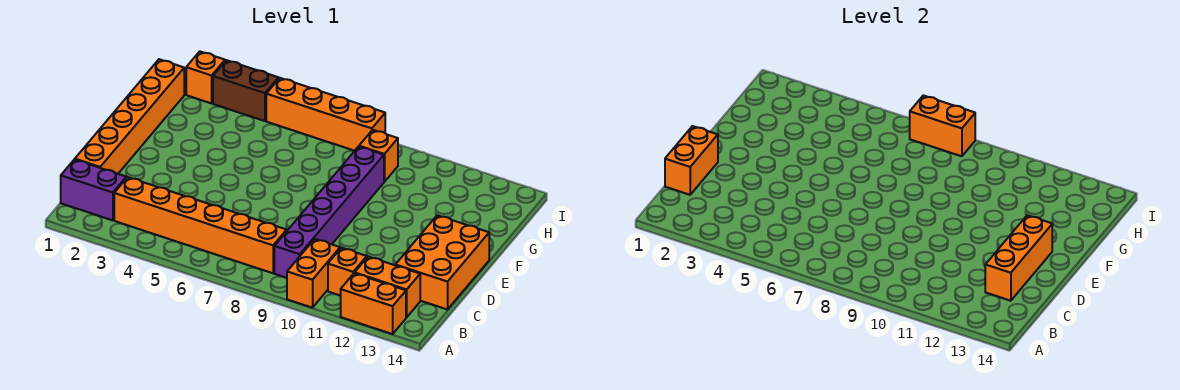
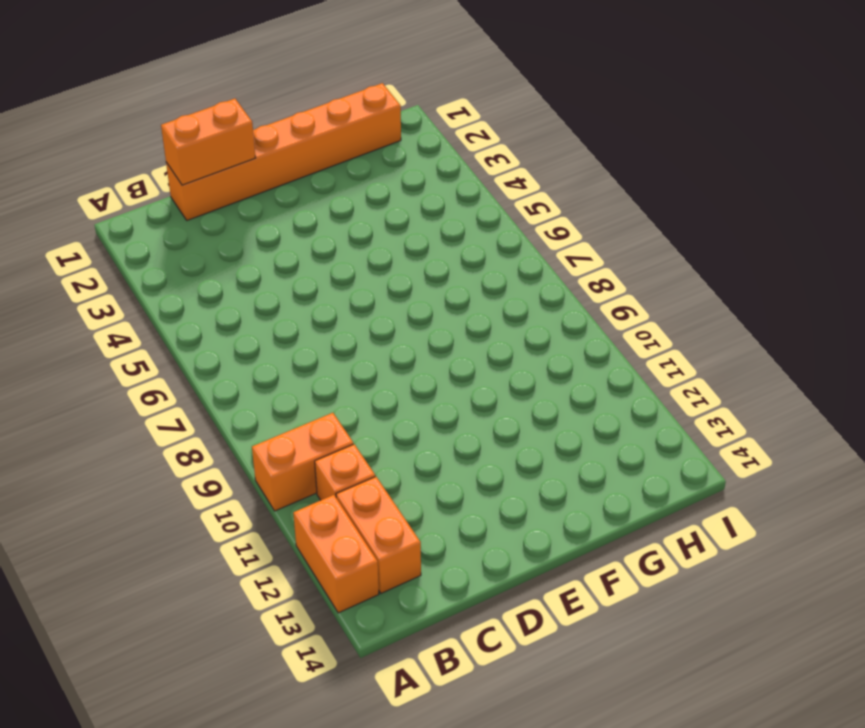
none -> purple brick B1:B2 level 1
none -> orange brick B3:B8 level 1
none -> purple brick B9:G9 level 1

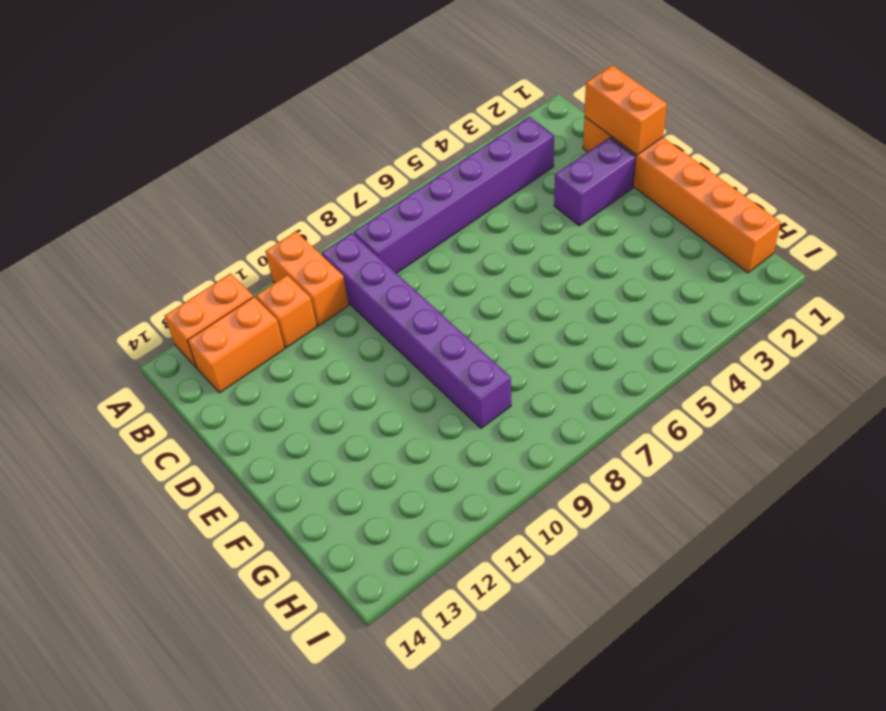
purple brick B3:B8 level 1 -> orange brick B3:B8 level 1
purple brick D2:D3 level 1 -> purple brick B1:B2 level 1
none -> orange brick C13:E14 level 1
none -> orange brick H9 level 1
none -> orange brick I2 level 1

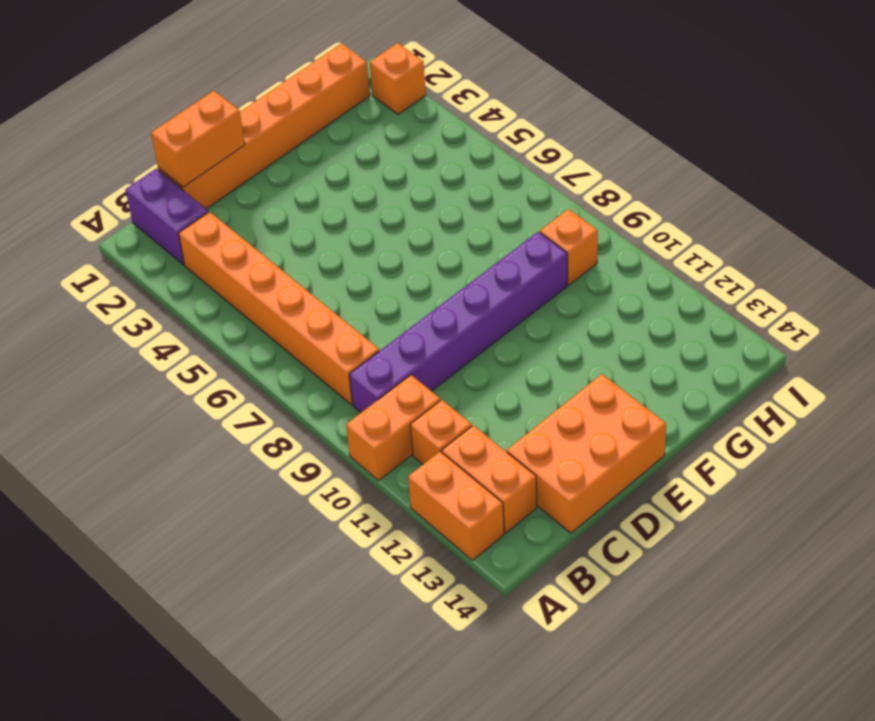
none -> brown brick I3:I4 level 1
none -> orange brick I5:I8 level 1
none -> orange brick C13:E13 level 2

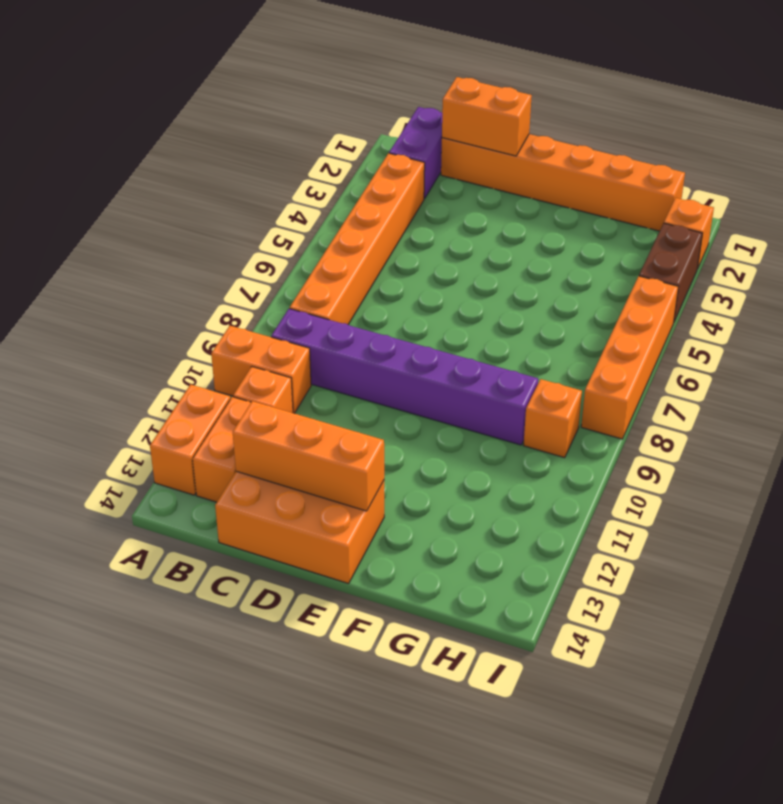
none -> orange brick I7:I8 level 2

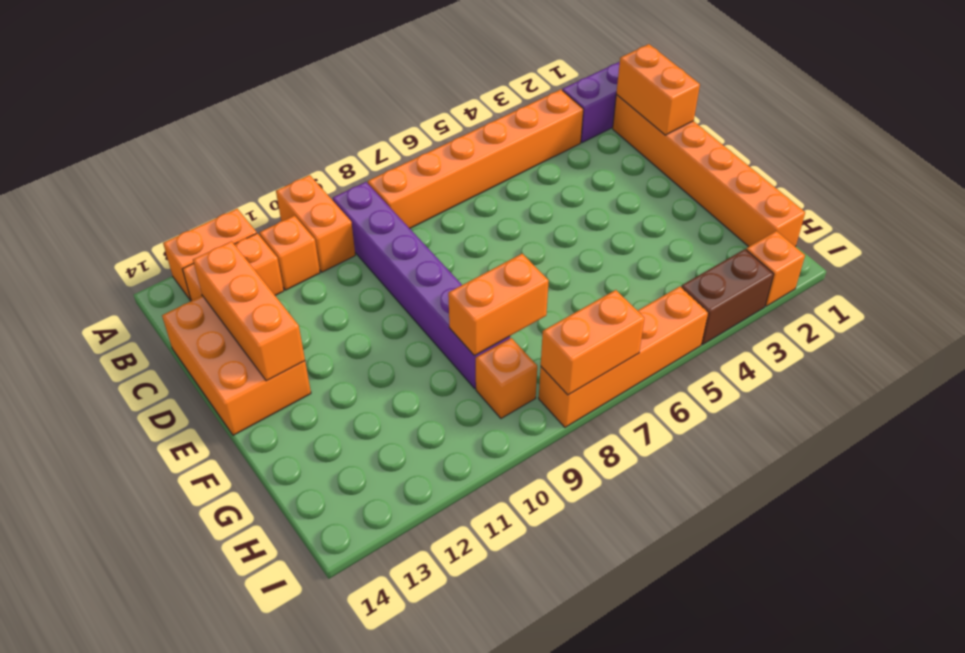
orange brick G8:G9 level 2 -> none

